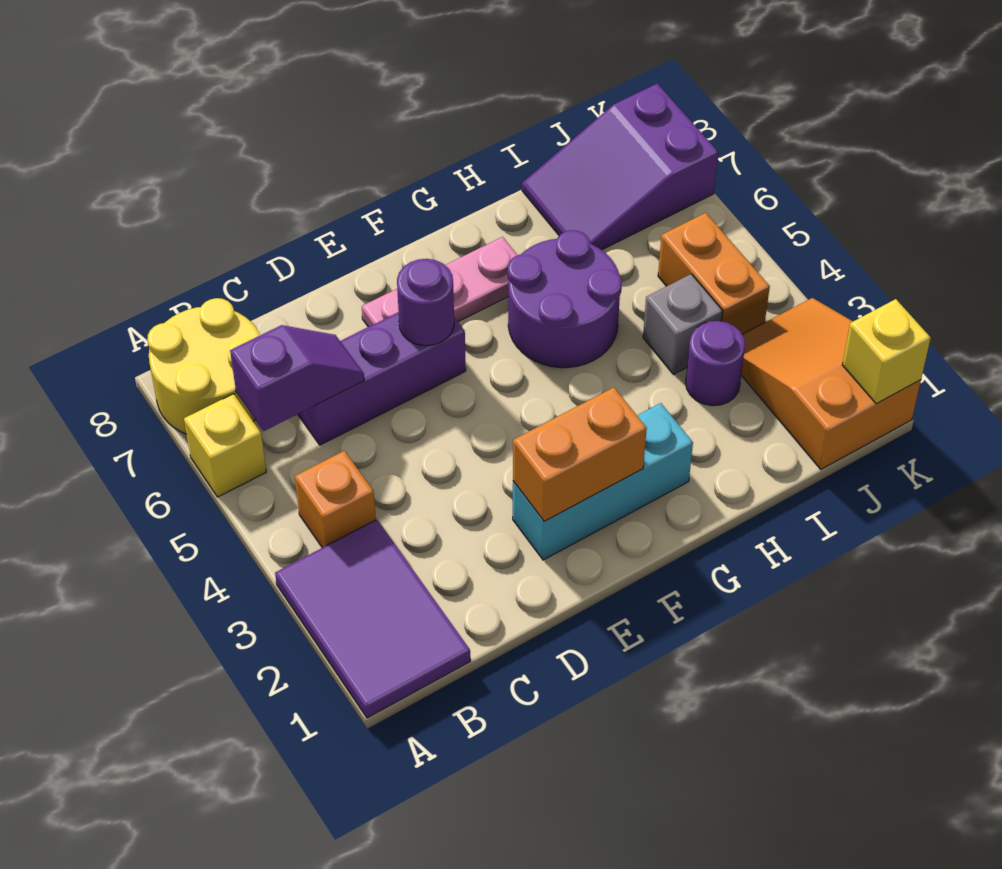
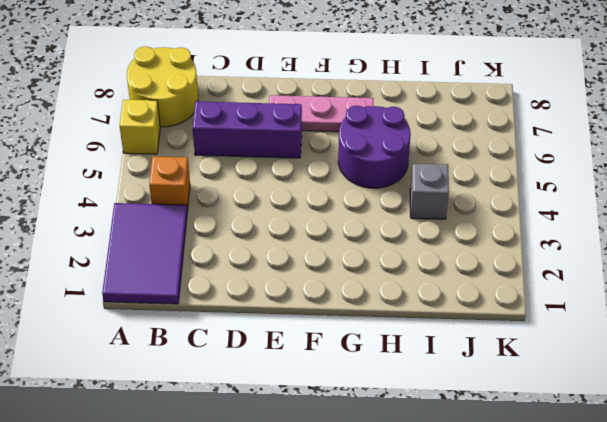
none -> cyan brick E2:G2 level 1
none -> purple round brick I3 level 1
none -> purple slope I7:K8 level 1 top K

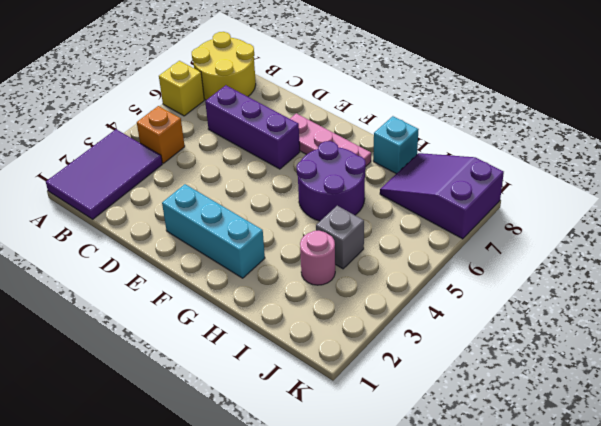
cyan brick H8 level 1 -> none
pink round brick I3 level 1 -> purple round brick I3 level 1
none -> orange slope J1:K3 level 1 top 1
none -> orange brick J4:J5 level 1
none -> purple slope B6:C6 level 2 top B

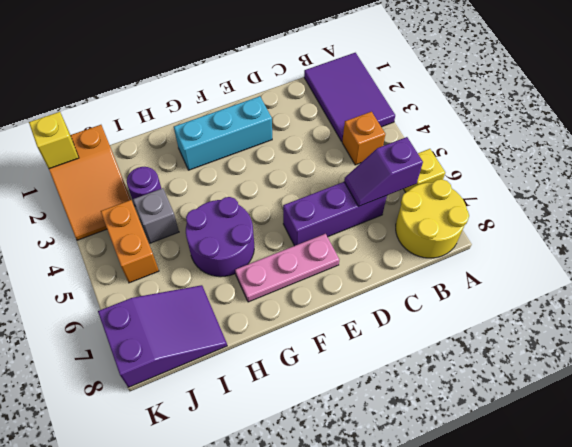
none -> orange brick E2:F2 level 2
none -> purple round brick E6 level 2

